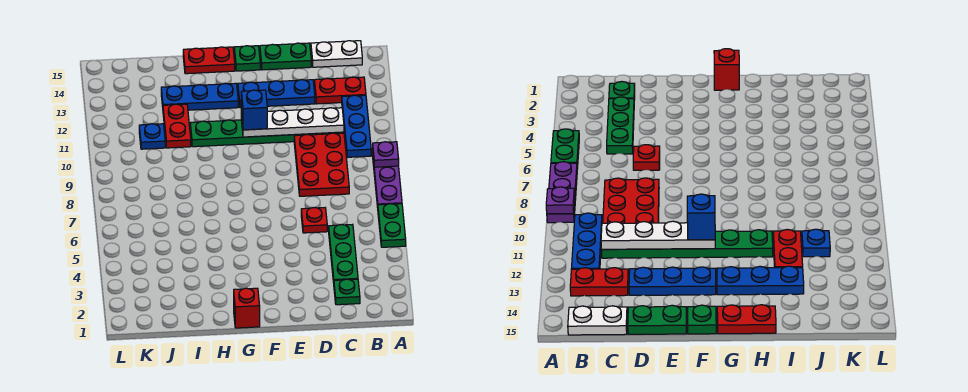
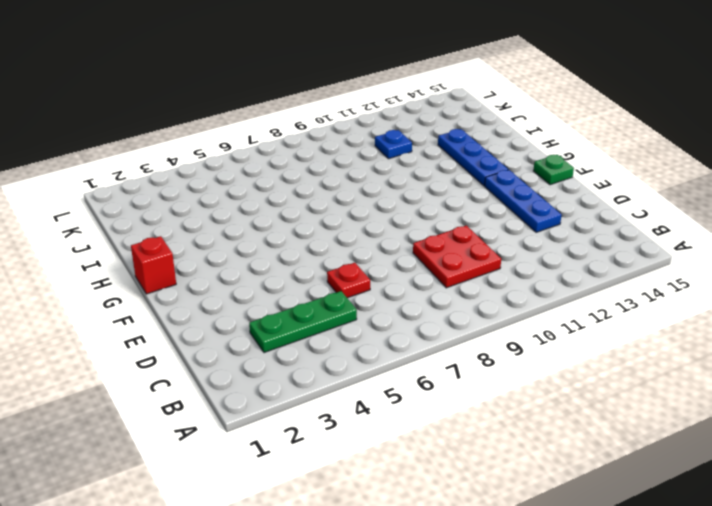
red plate C9:D10 level 1 -> red plate C8:D10 level 1
none -> green plate A5:A6 level 1
none -> purple plate A7:A9 level 1
none -> blue plate B10:B12 level 1

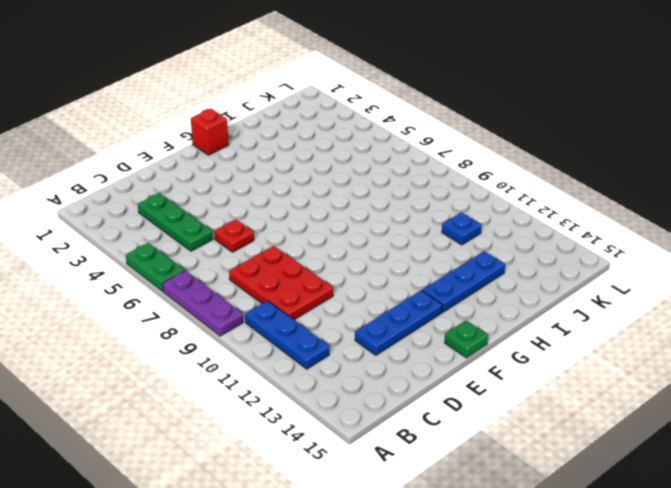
none -> red plate B13:C13 level 1
none -> white plate B15:C15 level 1
none -> green plate C2 level 1

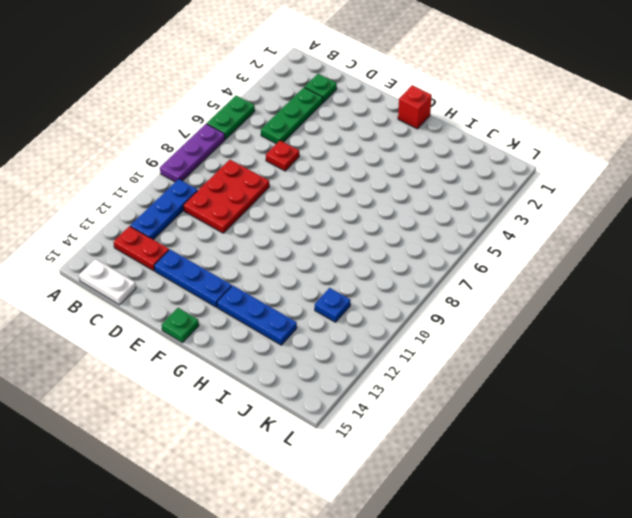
none -> green plate C11:H11 level 1
none -> green plate D15:E15 level 1
none -> red plate G15:H15 level 1

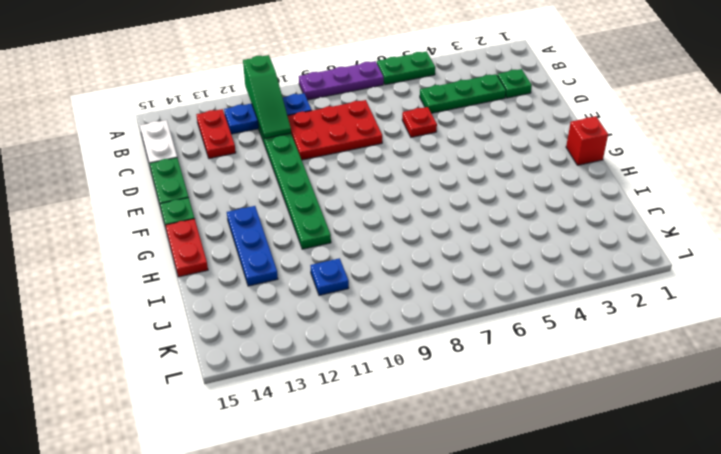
green slope A11:C11 level 2 top A -> white plate C11:F11 level 2
none -> blue plate D13:F13 level 1
none -> red plate I11:I12 level 1
none -> purple plate A9 level 2

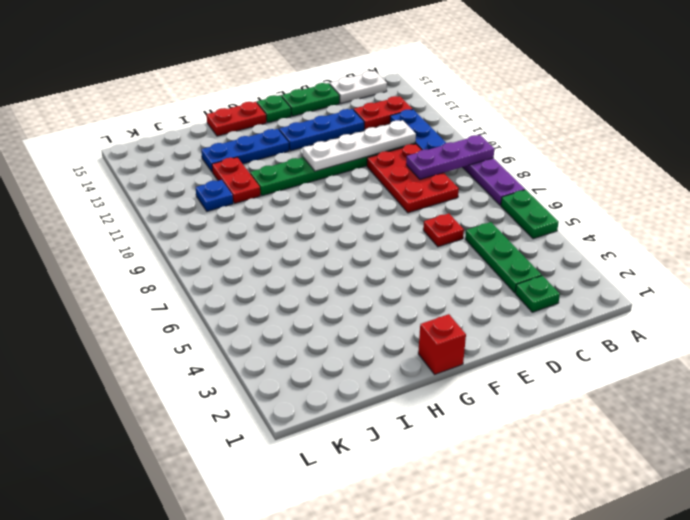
purple plate A9:C9 level 2 -> purple plate A9 level 2
none -> blue brick F11 level 3

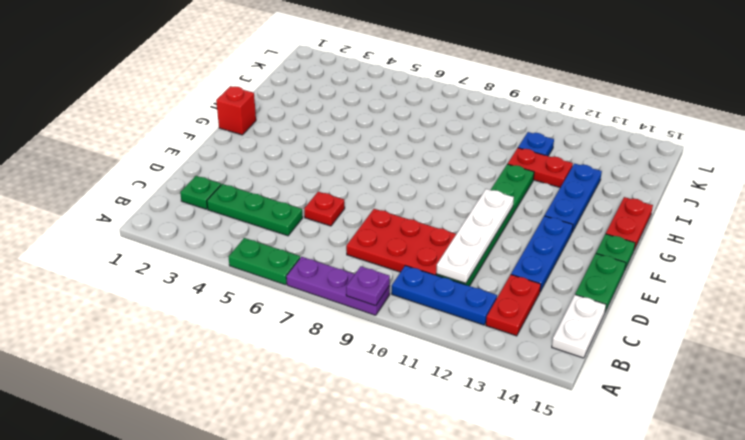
none -> blue brick F11 level 3

